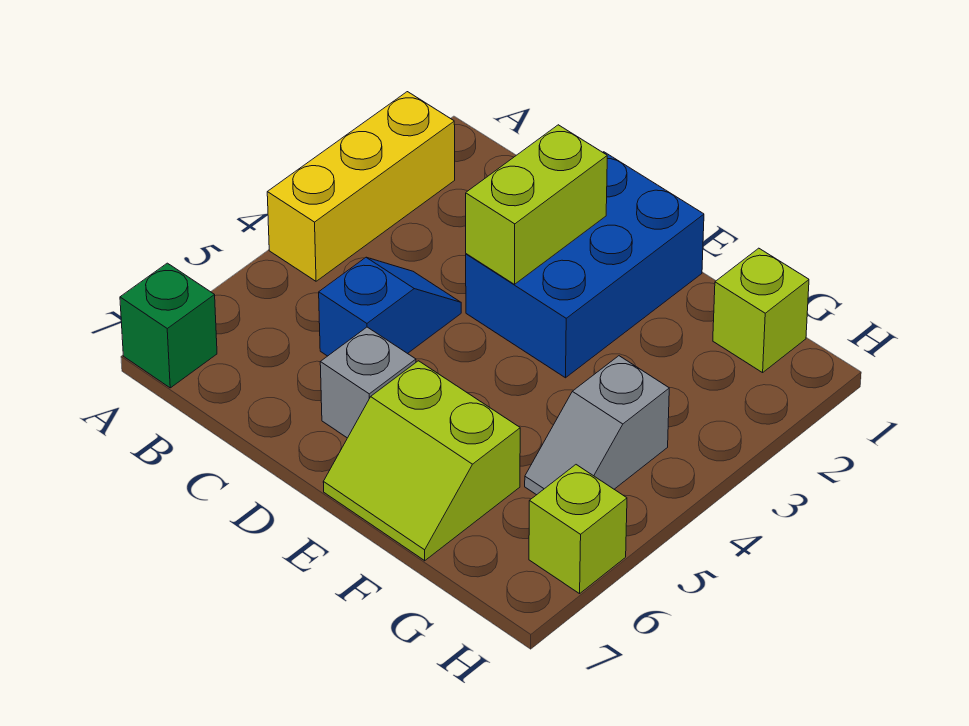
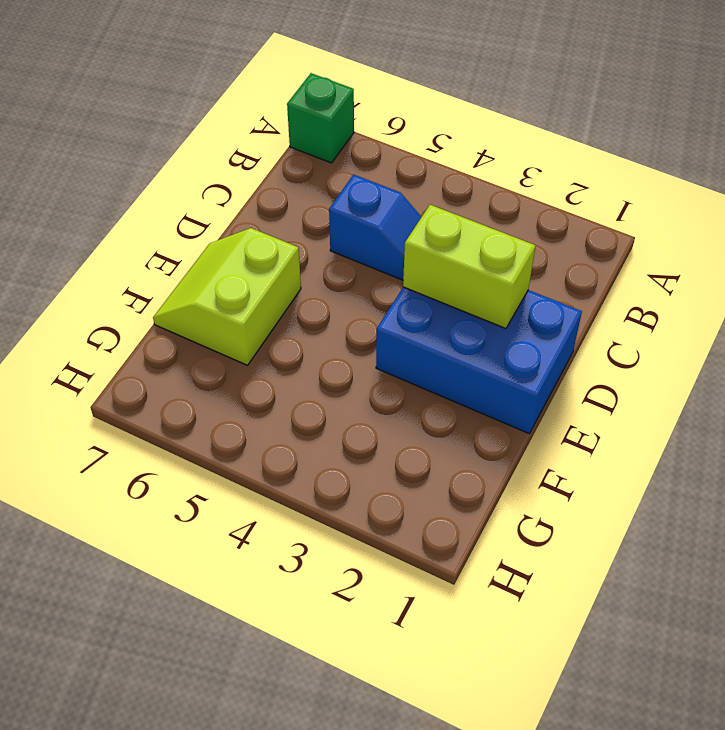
none -> yellow brick A2:A4 level 1
none -> grey brick D6 level 1

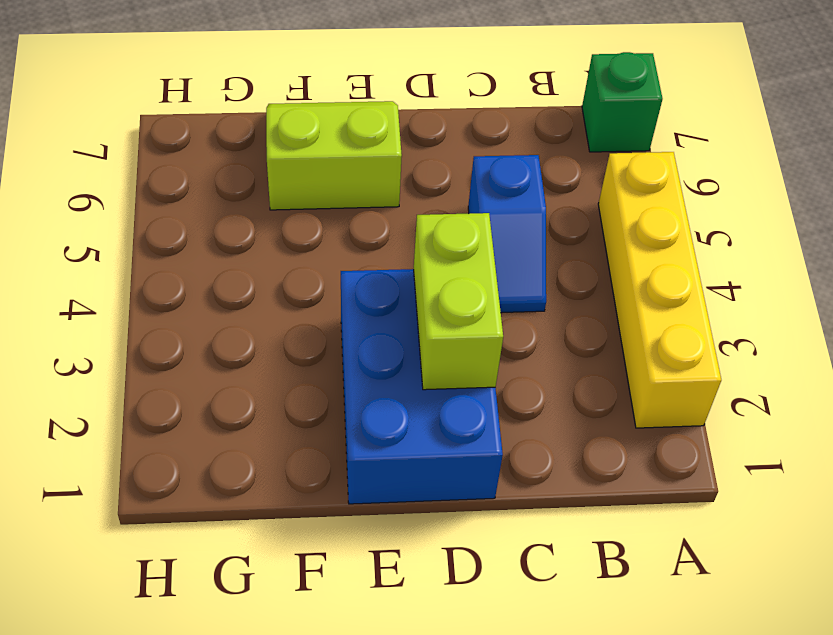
yellow brick A2:A5 level 1 -> yellow brick A2:A4 level 1
none -> grey brick D6 level 1
none -> lime brick G1 level 1

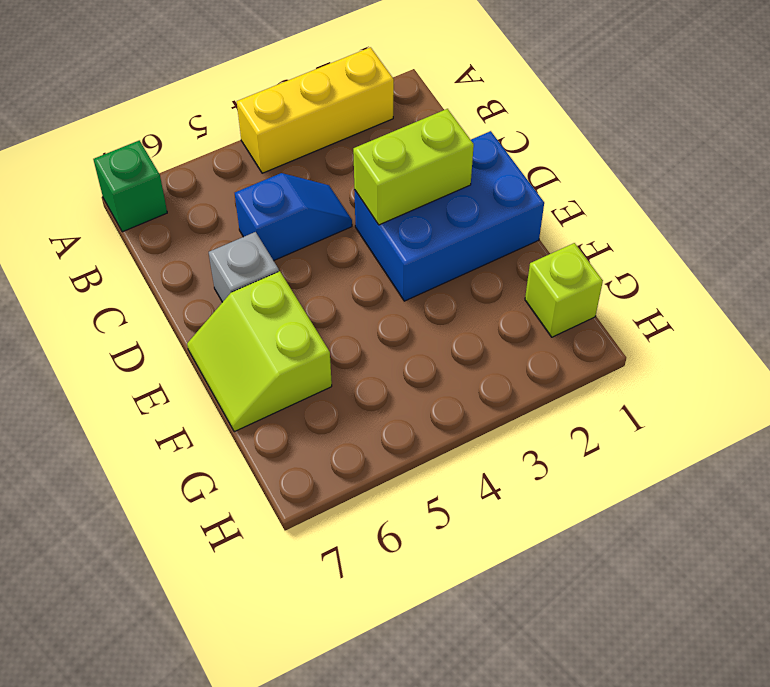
none -> grey slope G4:G5 level 1 top 4
none -> lime brick H6 level 1

